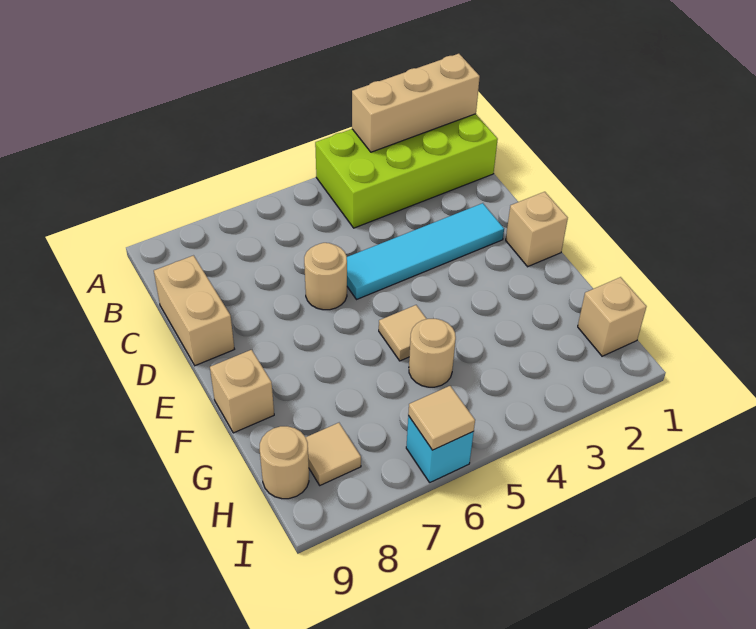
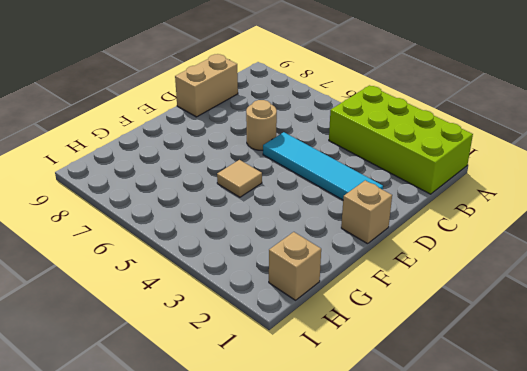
none -> tan brick F9 level 1
none -> tan round brick G5 level 1
none -> tan tile H8 level 1

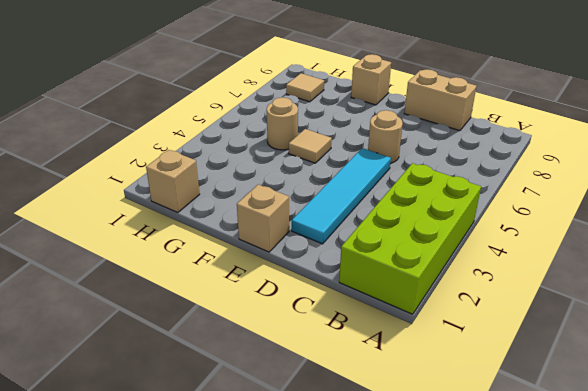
none -> tan round brick H9 level 1
none -> cyan brick I6 level 1
none -> tan brick A1:A3 level 2

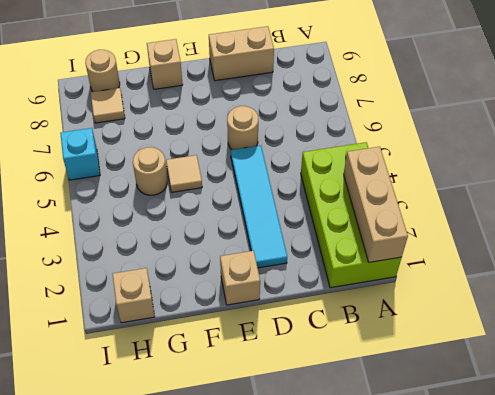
none -> tan tile I6 level 2

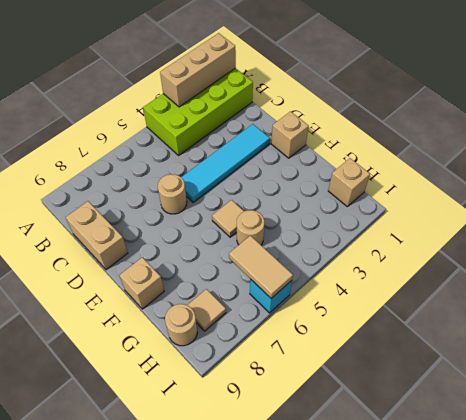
tan tile H6:I6 level 2 -> tan tile I6 level 2

